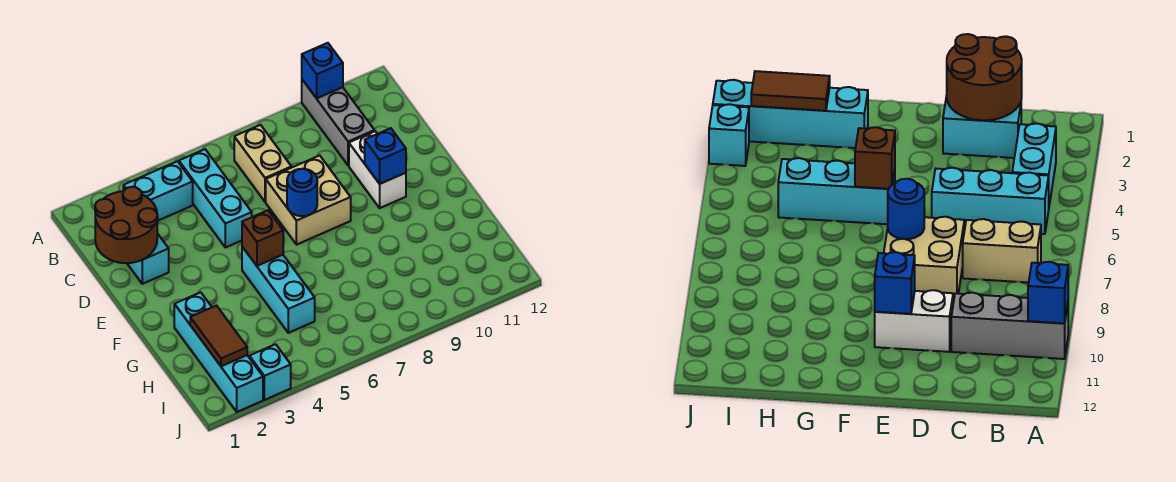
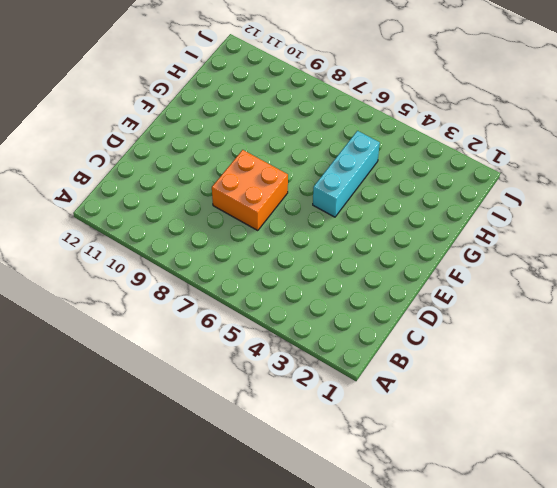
orange brick D7:E8 level 1 -> tan brick D7:E8 level 1
none -> grey brick A10:C10 level 1
none -> cyan brick B3:B4 level 1
none -> cyan brick B5:D5 level 1

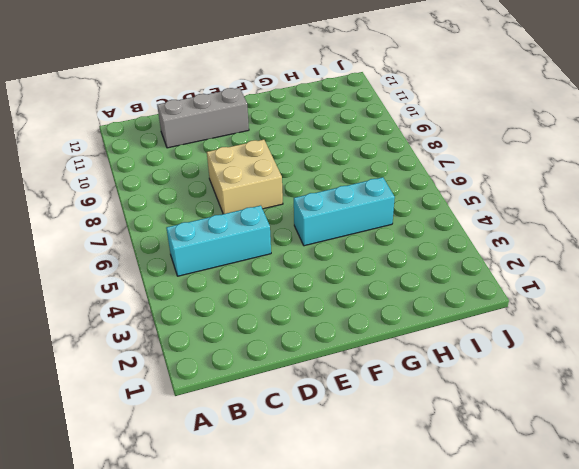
grey brick C11:E11 level 1 -> grey brick A10:C10 level 1
none -> cyan brick B3:B4 level 1
none -> tan brick B7:C7 level 1
none -> cyan brick C2:D2 level 1

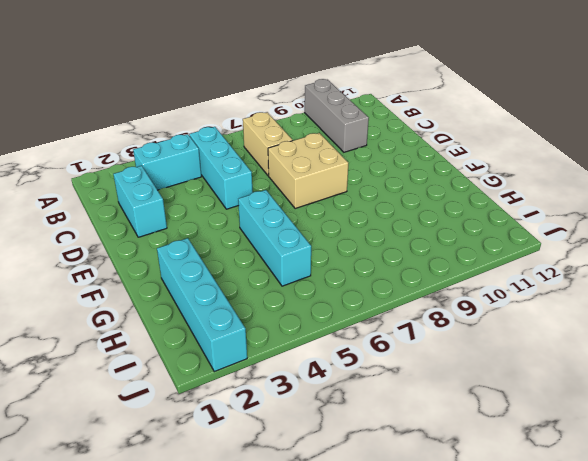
none -> white brick D10:E10 level 1
none -> cyan brick J3 level 1
none -> blue brick A10 level 2

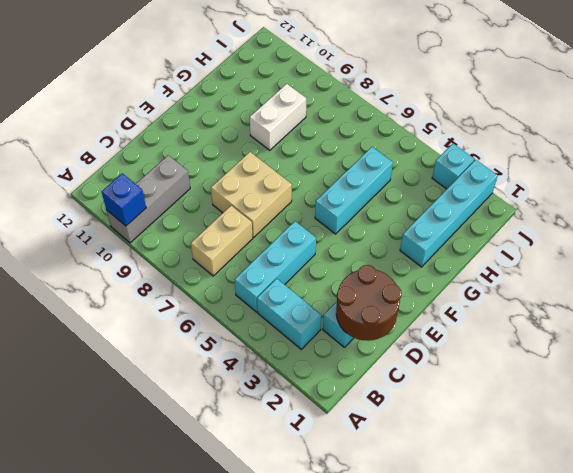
white brick G9:H9 level 1 -> white brick D10:E10 level 1
none -> blue round brick E7 level 2
none -> blue brick E10 level 2
none -> brown brick F5 level 2

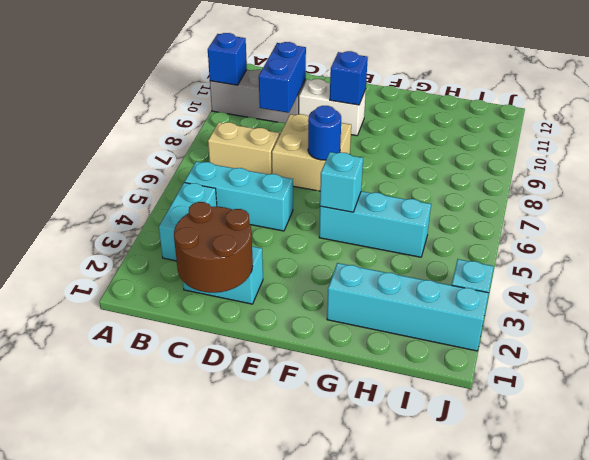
blue brick C9:C10 level 2 -> none
cyan brick F5 level 2 -> brown brick F5 level 2
none -> brown tile H2:I2 level 2

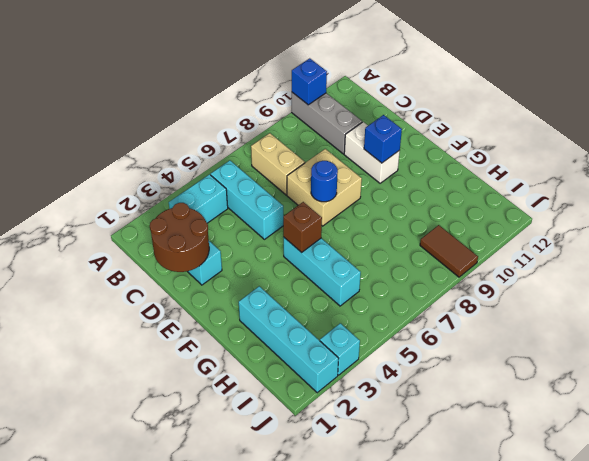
brown tile I9:J9 level 1 -> brown tile H2:I2 level 2

